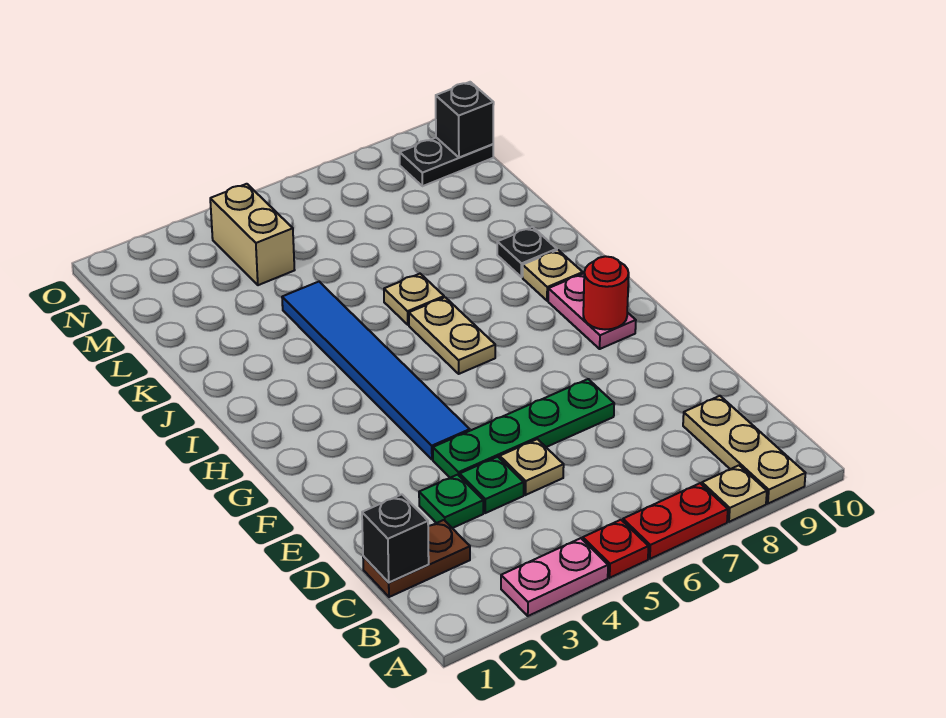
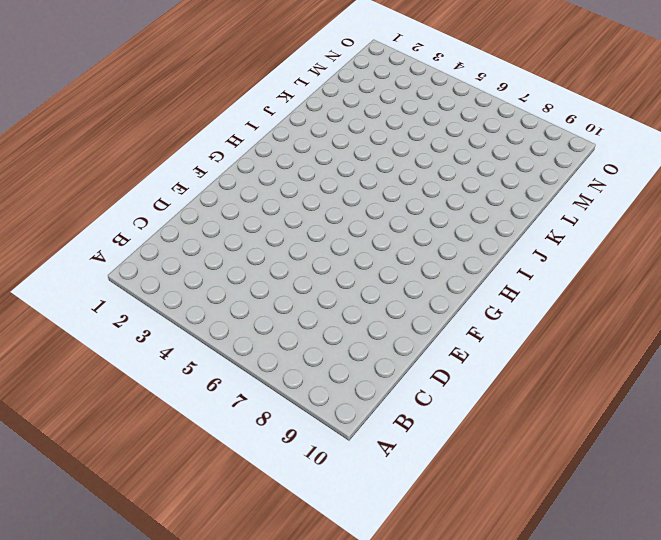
none -> pink plate A3:A4 level 1
none -> red plate A5 level 1
none -> red plate A6:A7 level 1

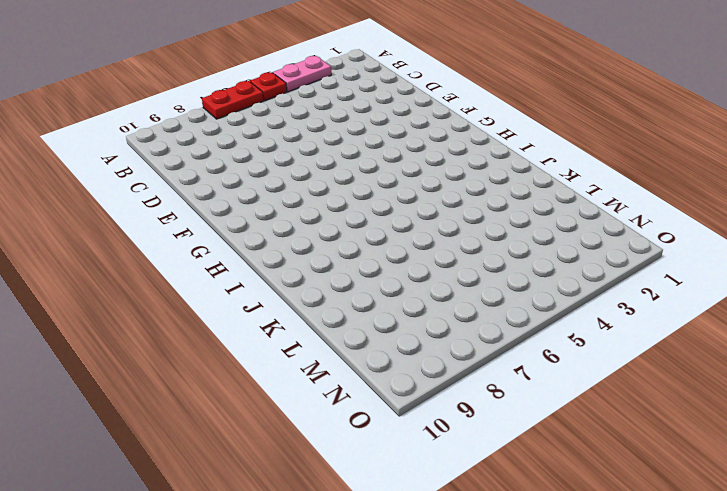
none -> tan plate A8 level 1
none -> tan plate A9:C9 level 1
none -> brown plate C1:C2 level 1

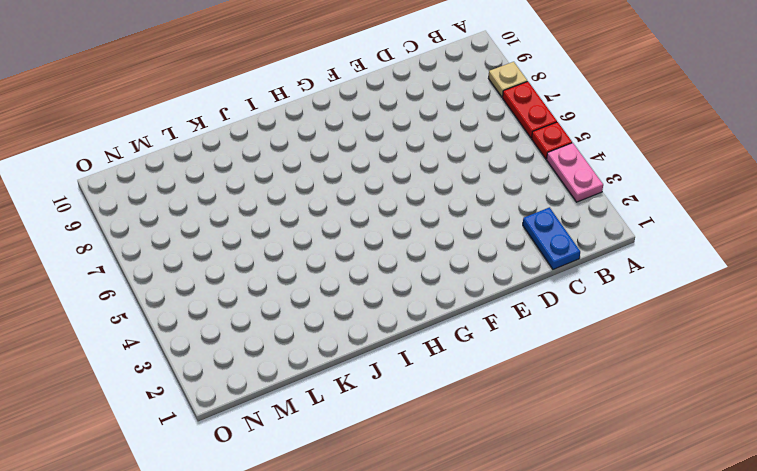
blue plate C1:C2 level 1 -> brown plate C1:C2 level 1
none -> tan plate A9:C9 level 1
none -> green plate D3 level 1
none -> green plate D4 level 1

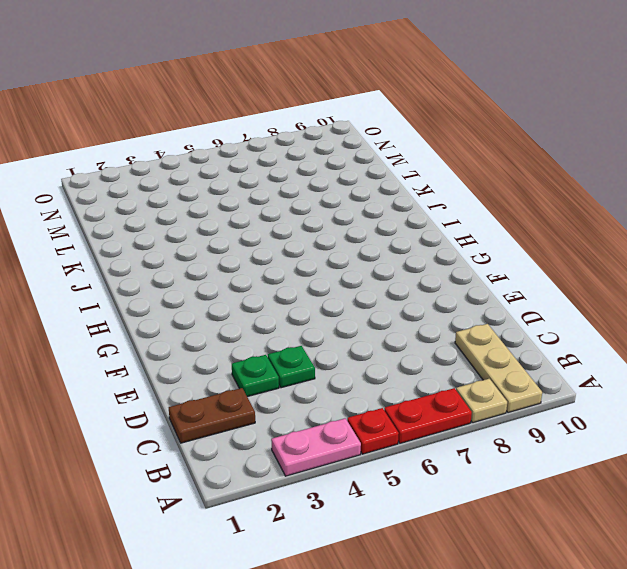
none -> tan plate D5 level 1
none -> green plate E4:E7 level 1
none -> blue tile F4:K4 level 1

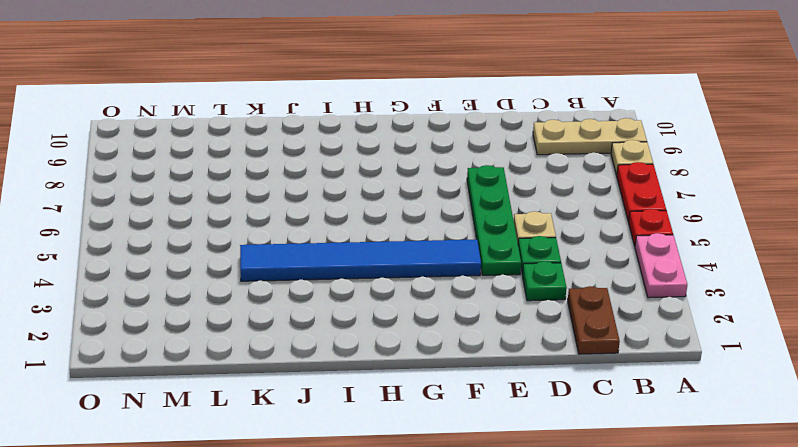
none -> pink plate G9:H9 level 1
none -> tan plate H6:I6 level 1
none -> tan plate I9 level 1

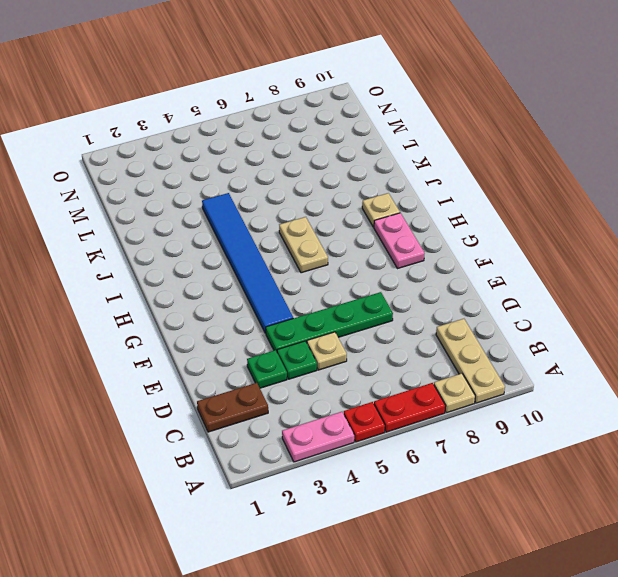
none -> tan plate J6 level 1
none -> black plate J9 level 1
none -> tan brick M4:N4 level 1

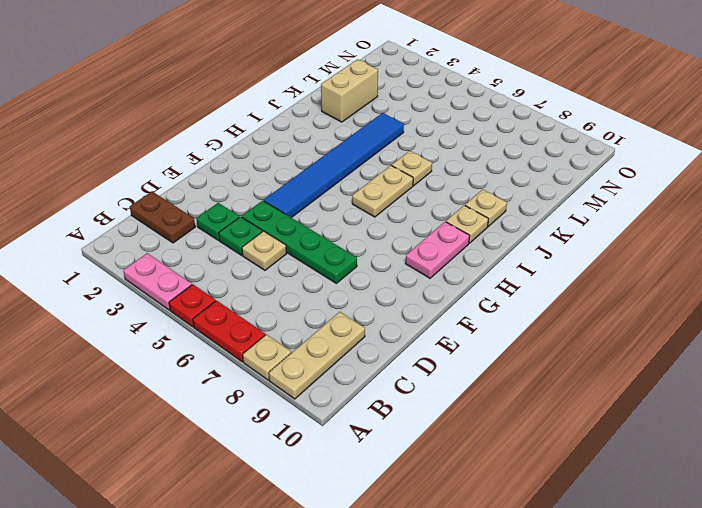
tan plate J9 level 1 -> black plate J9 level 1
tan brick K2:L2 level 1 -> tan brick M4:N4 level 1
none -> black plate N9:N10 level 1
none -> black brick C1 level 2
none -> red round brick G9 level 2

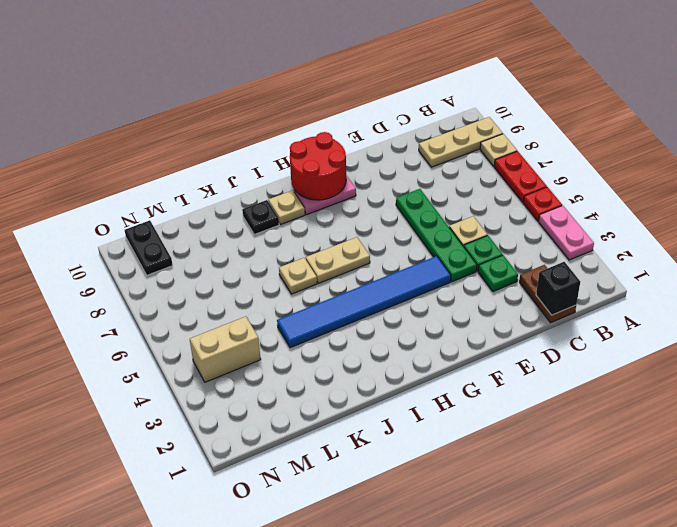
red round brick G9:H10 level 2 -> red round brick G9 level 2
none -> black brick N10 level 2

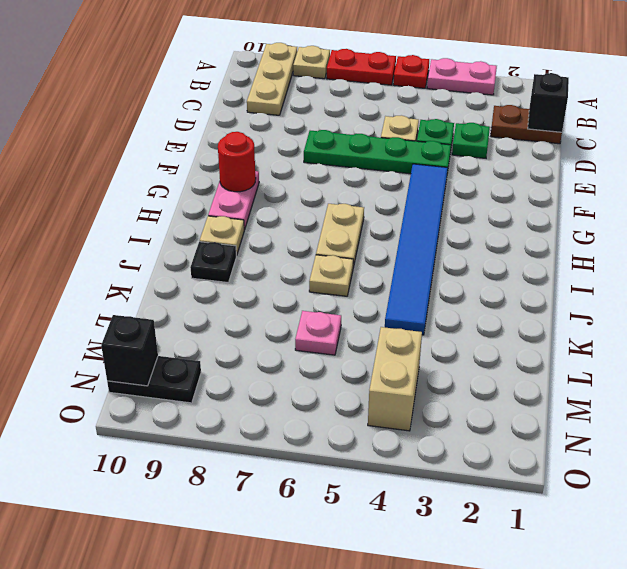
pink plate L6 level 1 -> none

